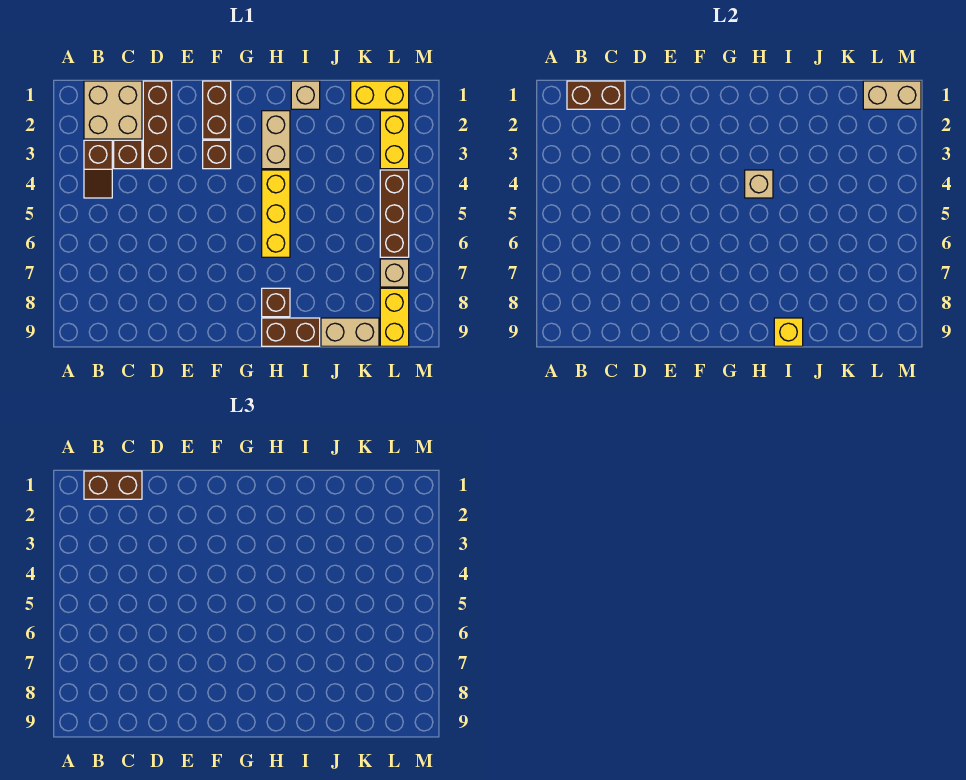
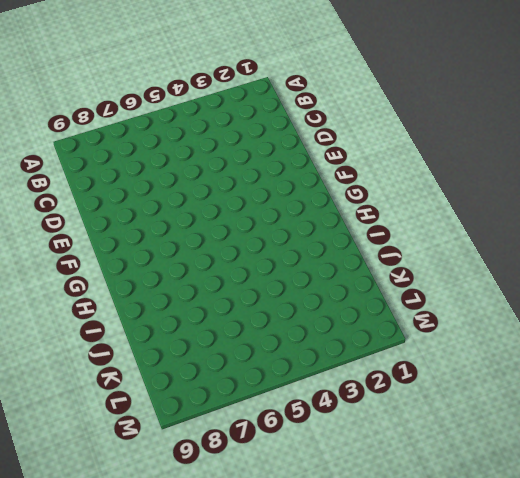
none -> tan brick B1:C2 level 1
none -> brown slope B3:B4 level 1 top 3
none -> brown brick C3 level 1

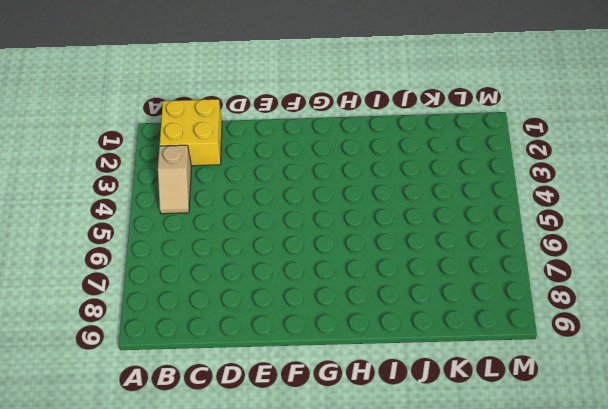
yellow brick B1:C2 level 1 -> tan brick B1:C2 level 1
tan slope B3:B4 level 1 top 3 -> brown slope B3:B4 level 1 top 3
none -> brown brick C3 level 1
none -> brown brick D1:D3 level 1
none -> brown brick F1:F2 level 1

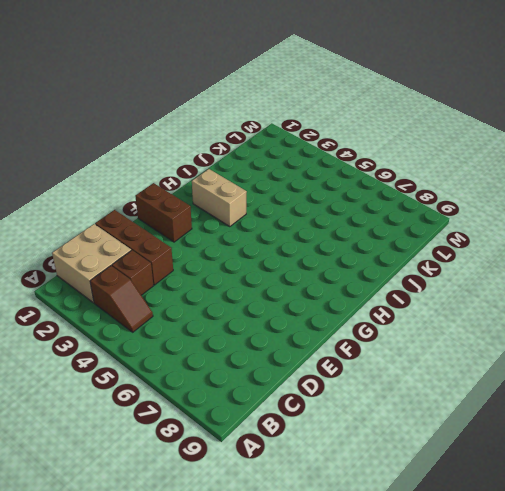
none -> brown brick F3 level 1
none -> yellow brick H4:H6 level 1
none -> brown brick H8 level 1

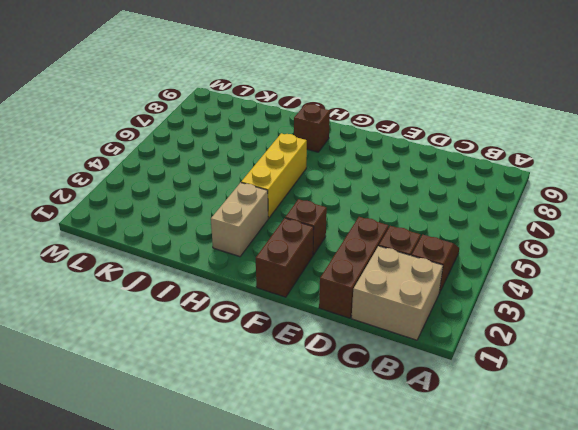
none -> brown brick H9:I9 level 1
none -> tan brick I1 level 1
none -> tan brick J9:K9 level 1

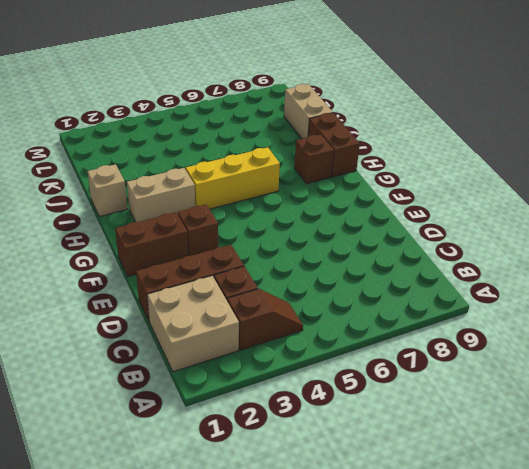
none -> yellow brick K1:L1 level 1
none -> yellow brick L2:L3 level 1
none -> brown brick L4:L6 level 1

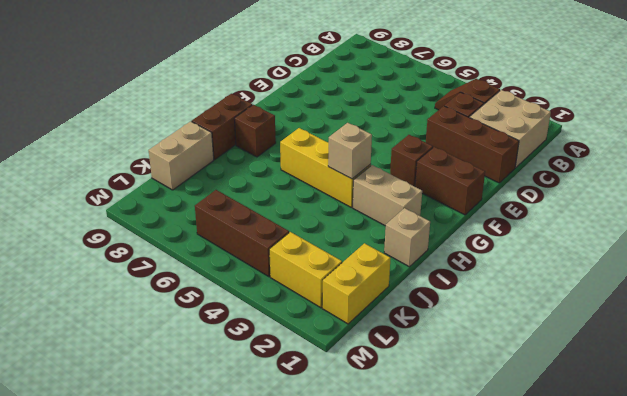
none -> tan brick L7 level 1
none -> yellow brick L8:L9 level 1
none -> brown brick B1:C1 level 2

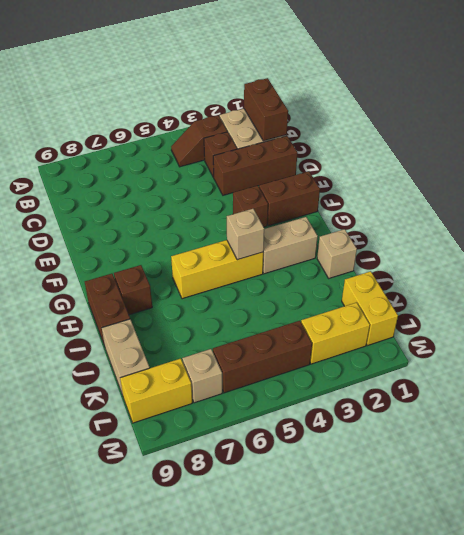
none -> yellow brick I9 level 2
none -> tan brick L1:M1 level 2
none -> brown brick B1:C1 level 3

